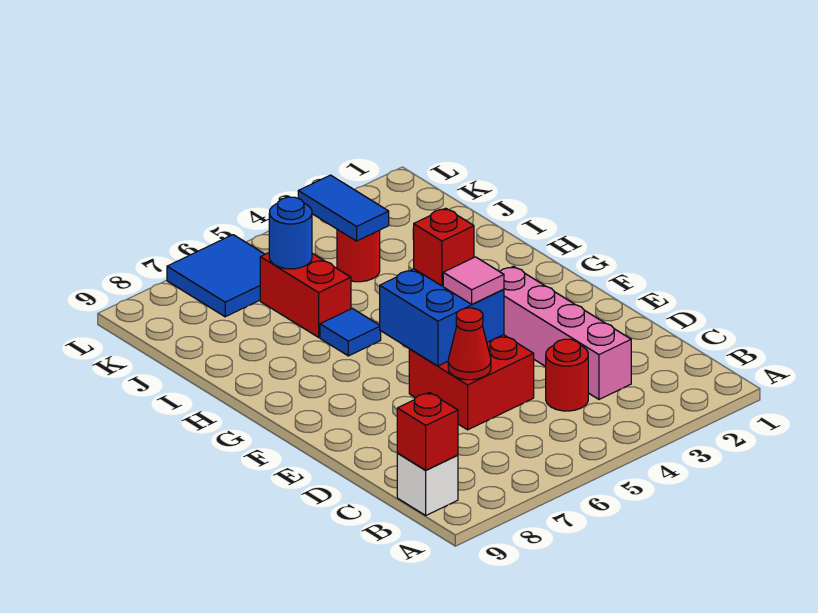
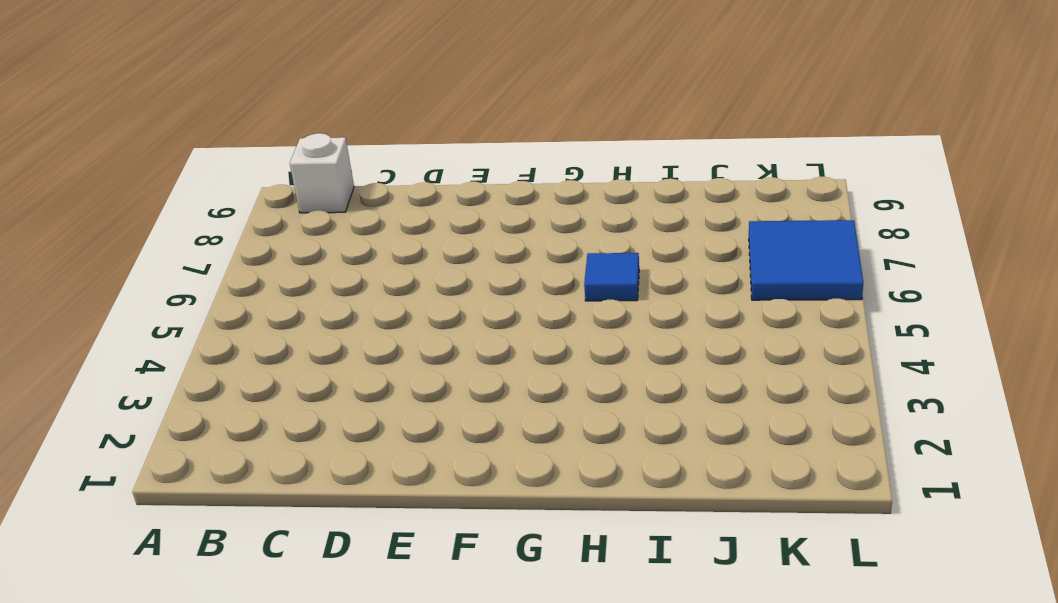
none -> pink brick C3:F3 level 1
none -> red round brick C4 level 1
none -> red brick D5:E6 level 1

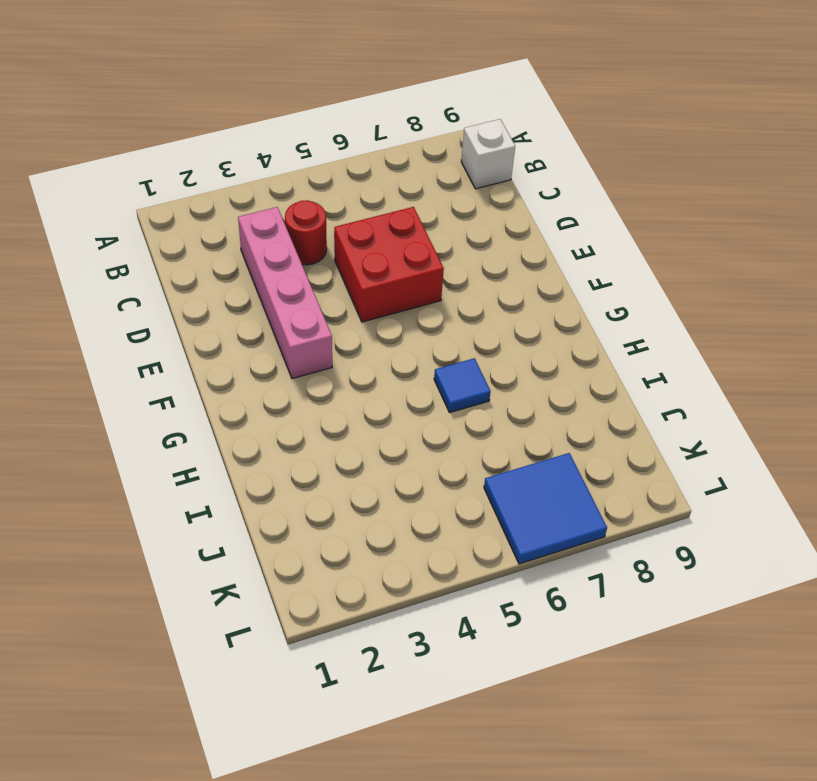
none -> red brick I6:J6 level 1
none -> red round brick J4 level 1
none -> red brick B9 level 2

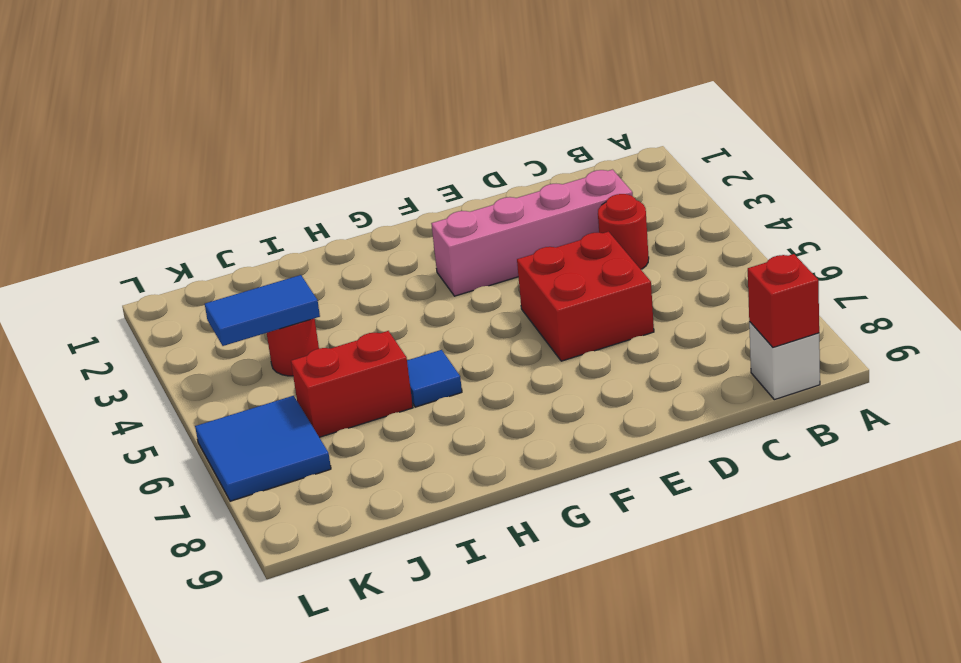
none -> red cone D6 level 2
none -> blue brick E5:F6 level 2
none -> blue round brick J6 level 2

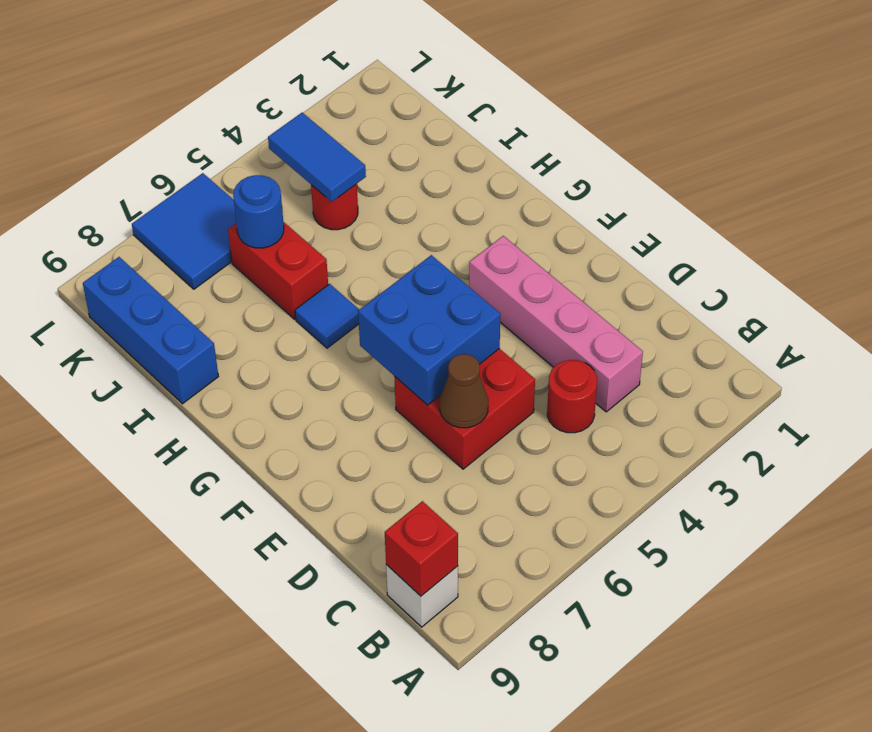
brown cone D6 level 2 -> red cone D6 level 2
blue brick I9:K9 level 1 -> none
none -> pink tile E5 level 3
none -> red brick F5 level 3

